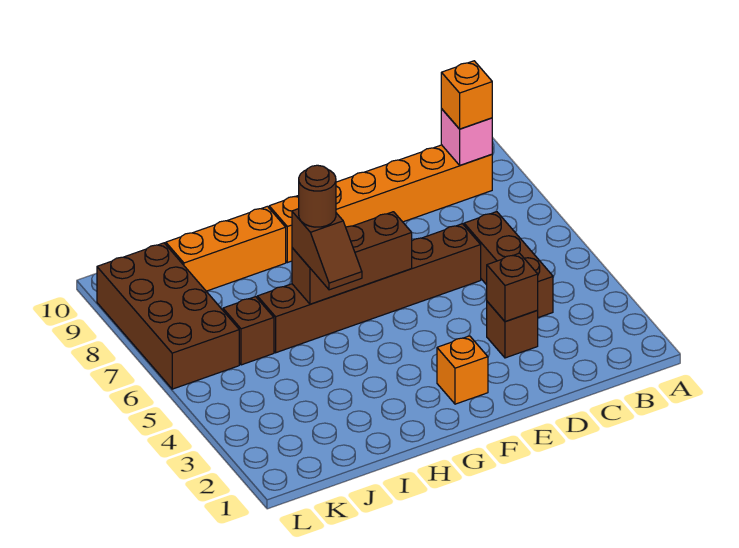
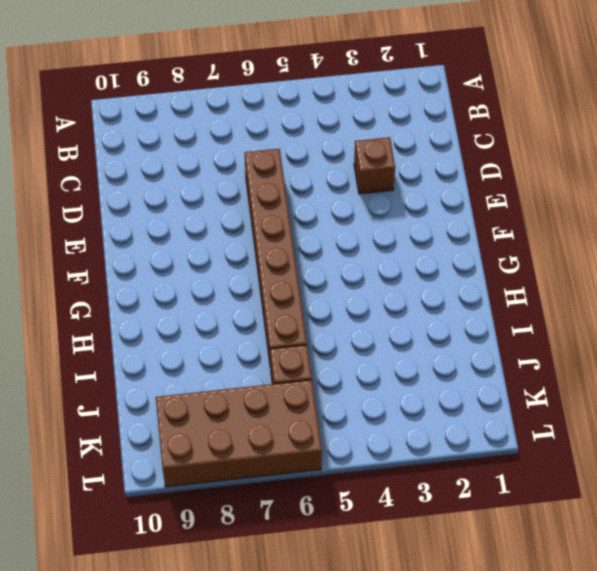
none -> orange brick B9:G9 level 1
none -> brown brick C4:C6 level 1
none -> orange brick F2 level 1

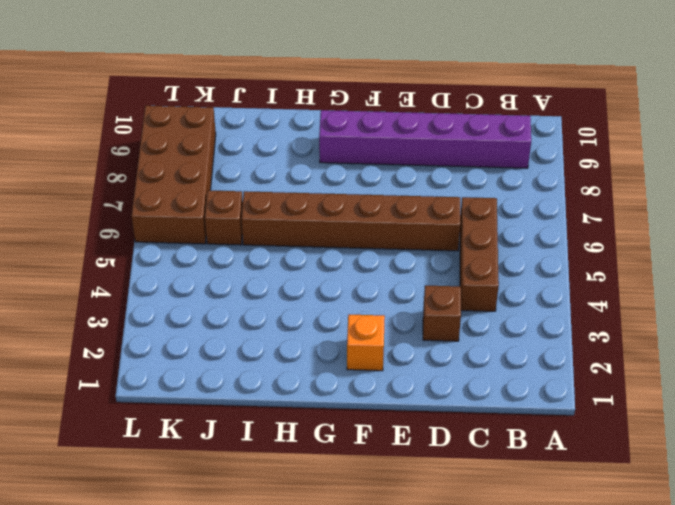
purple brick B9:G9 level 1 -> orange brick B9:G9 level 1
none -> orange brick H9:J9 level 1
none -> pink brick B9 level 2
none -> brown brick D3 level 2

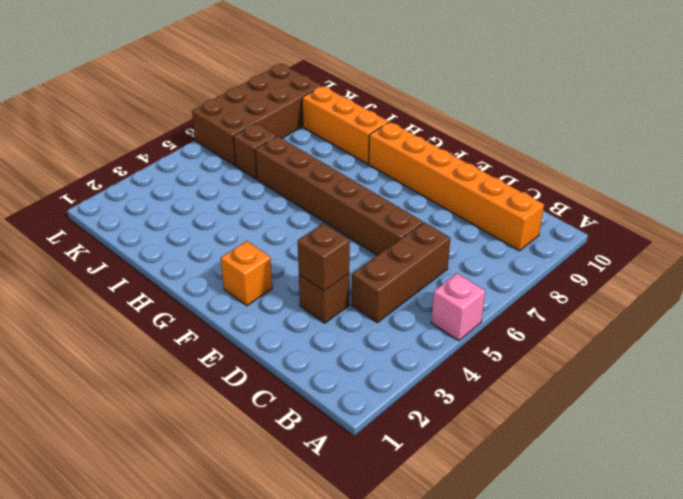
pink brick A5 level 1 -> pink brick B9 level 2
none -> brown brick F6:H6 level 2
none -> orange brick B9 level 3
none -> brown slope H5:H6 level 3 top 6

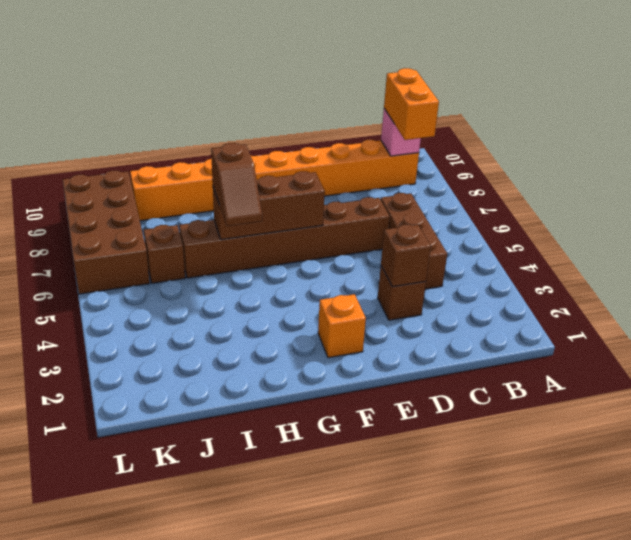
orange brick B8:B9 level 3 -> orange brick B9 level 3
none -> brown round brick H6 level 4

